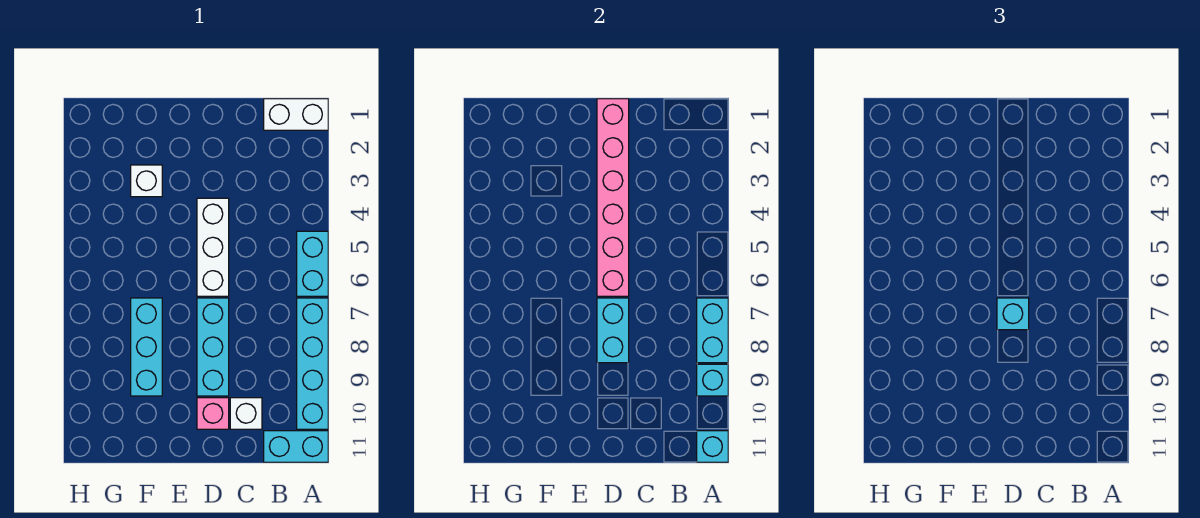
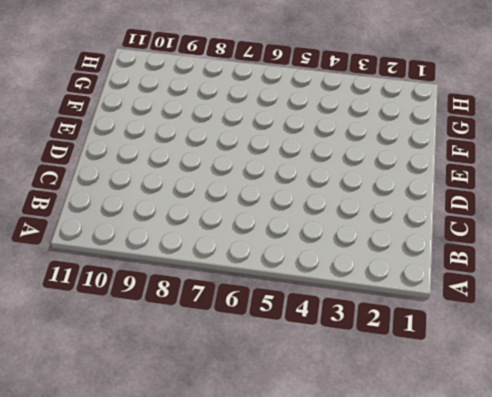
none -> white brick A1:B1 level 1
none -> cyan brick A5:A6 level 1
none -> cyan brick A7:A10 level 1

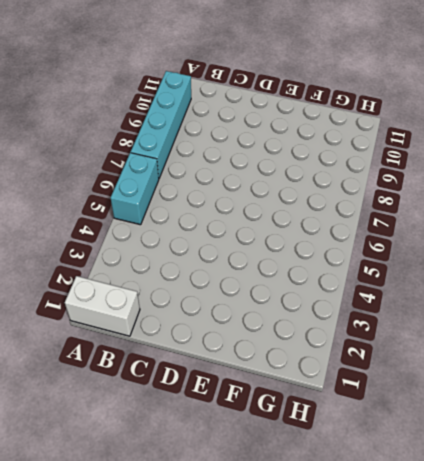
none -> cyan brick A11:B11 level 1
none -> white brick C10 level 1
none -> white brick D4:D6 level 1

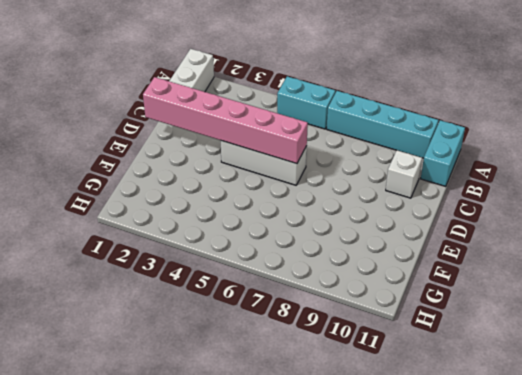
none -> cyan brick D7:D9 level 1
none -> pink brick D10 level 1
none -> white brick F3 level 1

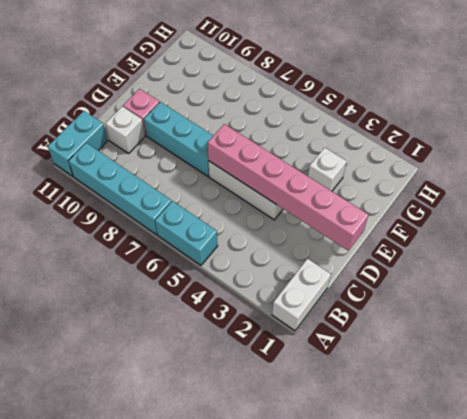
none -> cyan brick F7:F9 level 1
none -> cyan brick A7:A8 level 2
none -> cyan brick A9 level 2

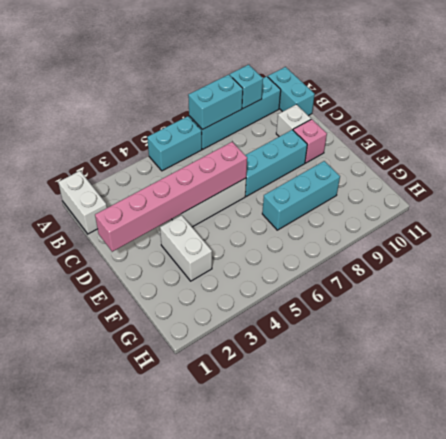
white brick E3:F3 level 1 -> white brick F3 level 1
none -> cyan brick A11 level 2
none -> cyan brick D7:D8 level 2
none -> cyan brick D7 level 3

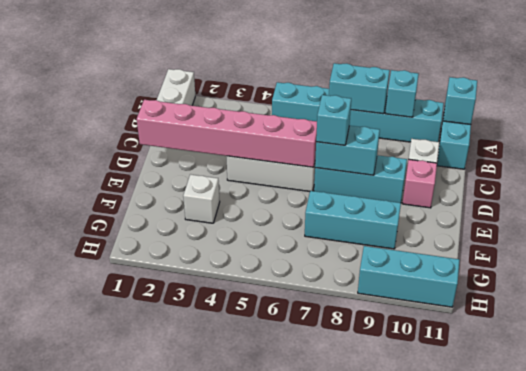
cyan brick H9:H11 level 1 -> none

